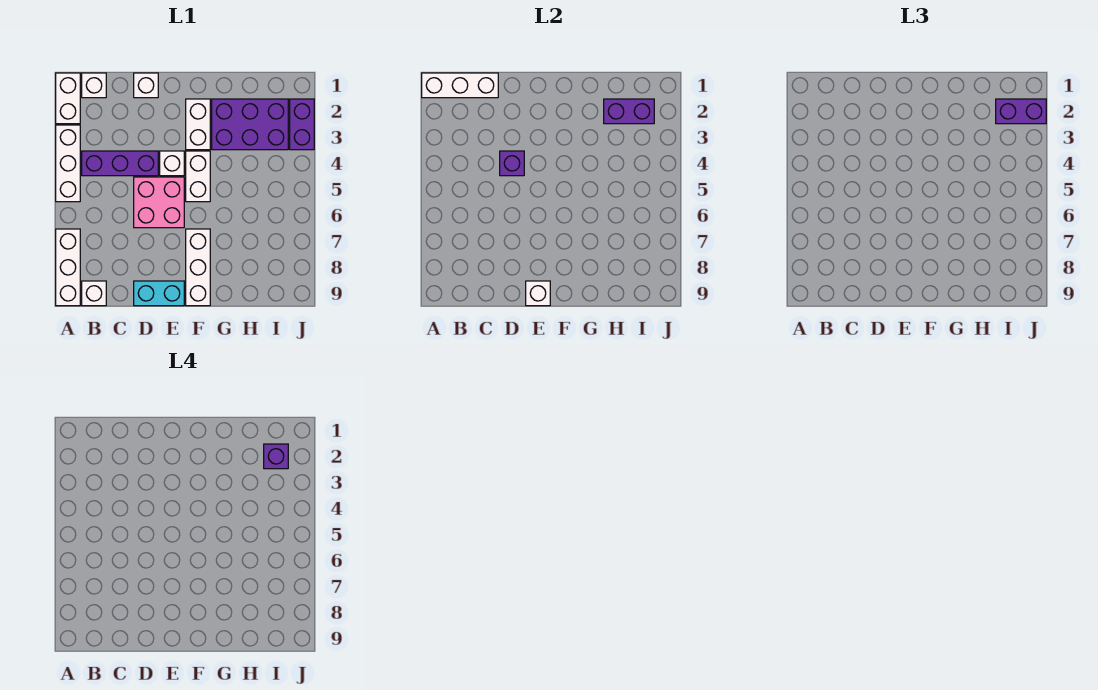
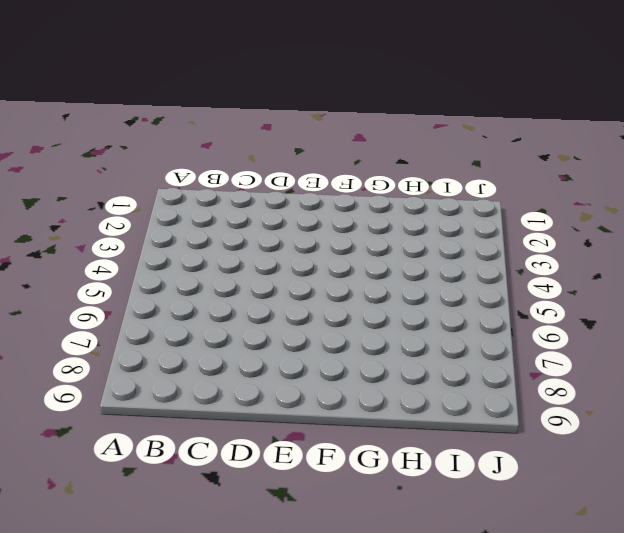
none -> white brick A1:A2 level 1
none -> white brick A3:A5 level 1
none -> white brick A7:A9 level 1

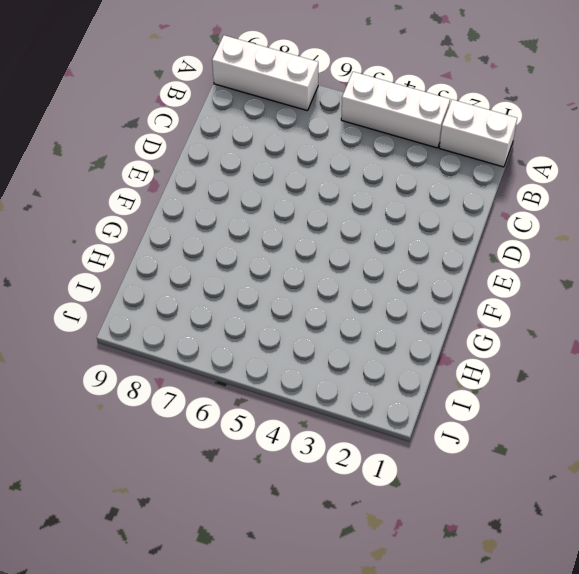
none -> white brick B1 level 1
none -> purple brick B4:D4 level 1
none -> white brick B9 level 1

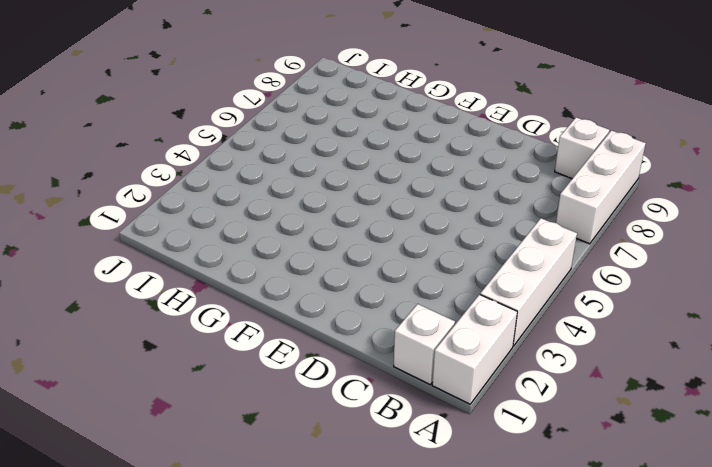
none -> purple brick B4:D4 level 1
none -> white brick D1 level 1
none -> pink brick D5:E6 level 1

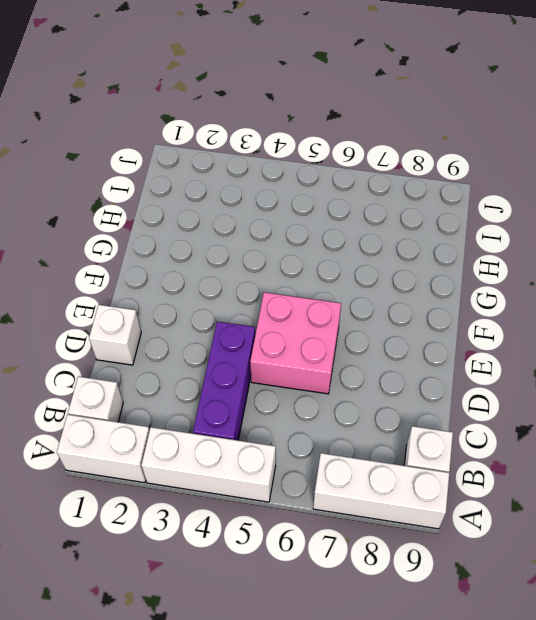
none -> cyan brick D9:E9 level 1
none -> white brick E4 level 1
none -> white brick F2:F3 level 1

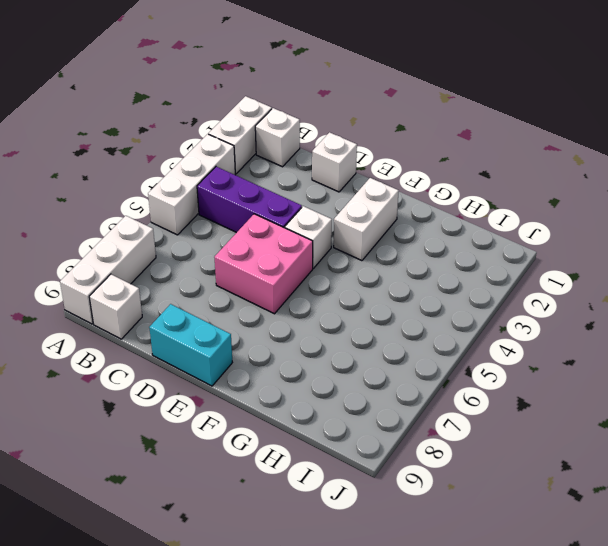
none -> white brick F4:F5 level 1
none -> white brick F7:F9 level 1
none -> purple brick G2:I3 level 1

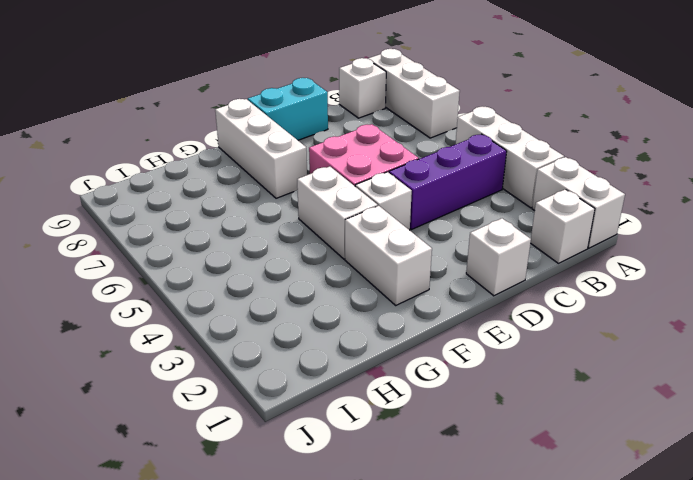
none -> purple brick G2:I3 level 1
none -> purple brick J2:J3 level 1
none -> white brick A1:C1 level 2

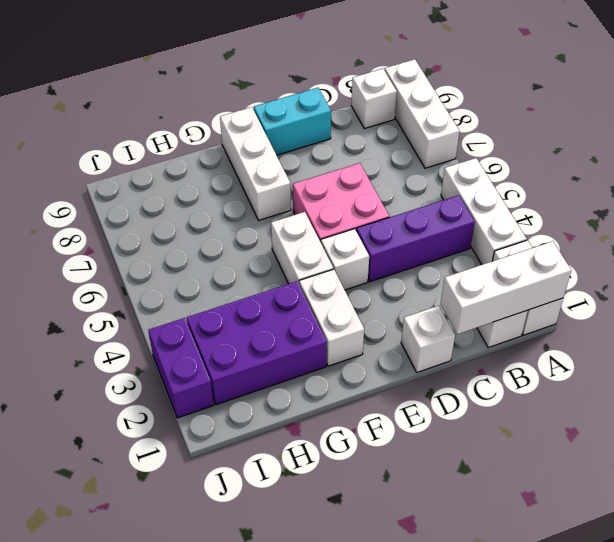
none -> purple brick D4 level 2
none -> white brick E9 level 2
none -> purple brick H2:I2 level 2

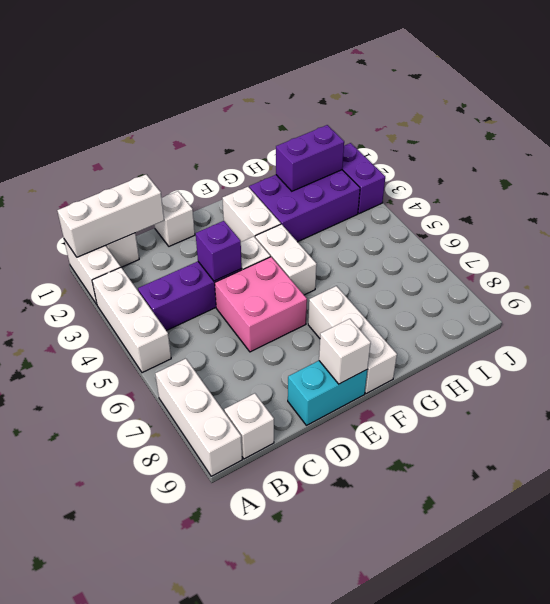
none -> purple brick I2:J2 level 3
none -> purple brick I2 level 4

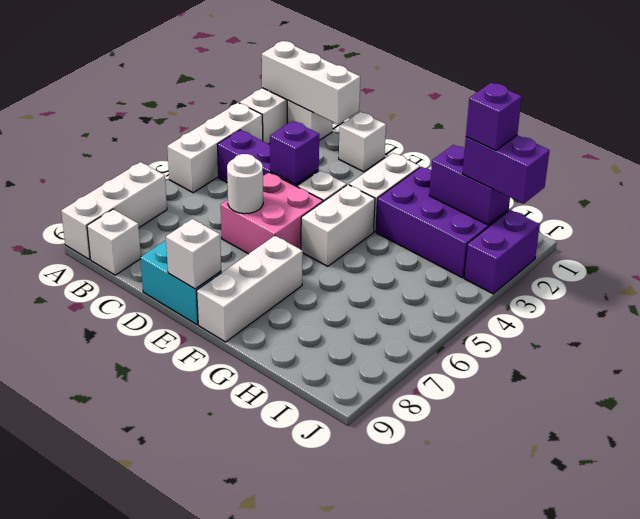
white round brick D6 level 2 -> none

